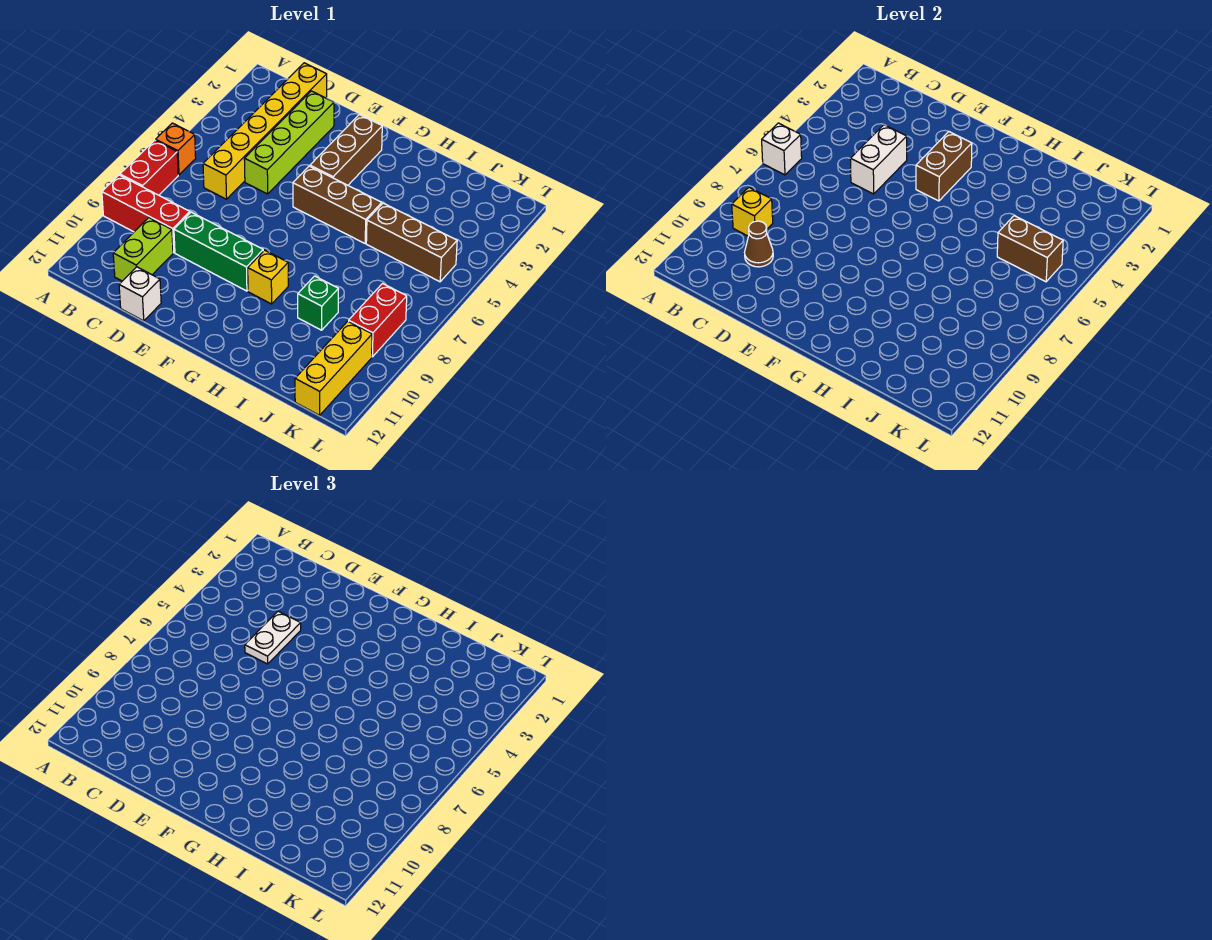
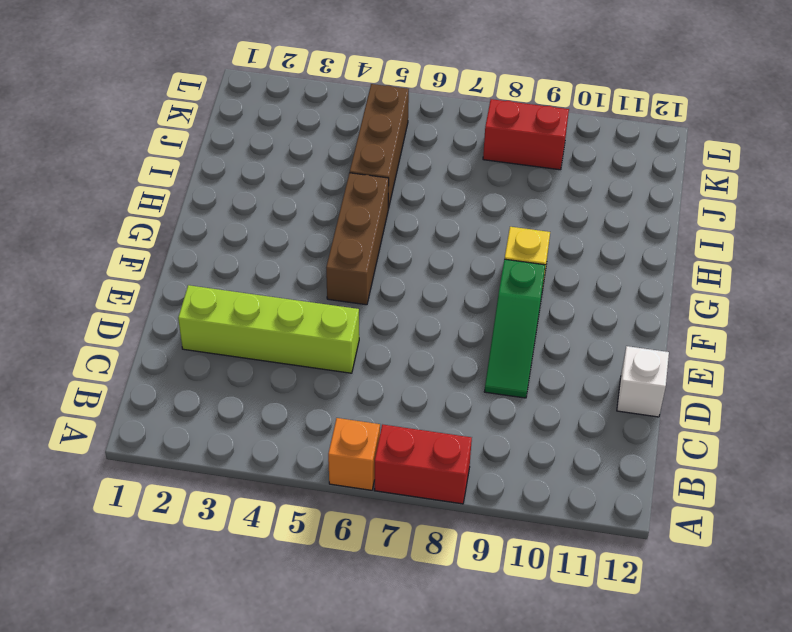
green slope D9:F9 level 1 top F -> green brick D9:F9 level 1
none -> red brick A9:C9 level 1
none -> yellow brick C1:C6 level 1
none -> lime brick C10:C11 level 1

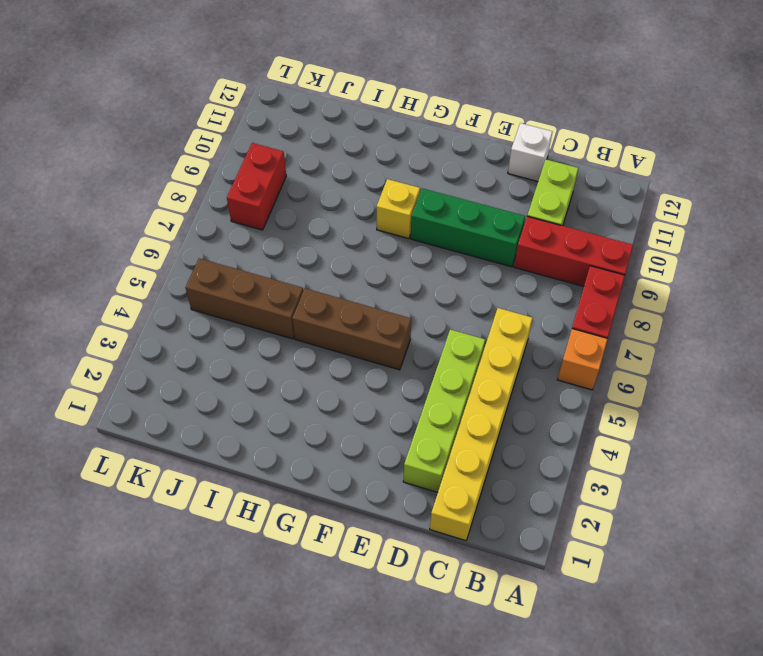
none -> brown brick F2:F4 level 1
none -> green brick I9 level 1
none -> yellow brick K10:K12 level 1

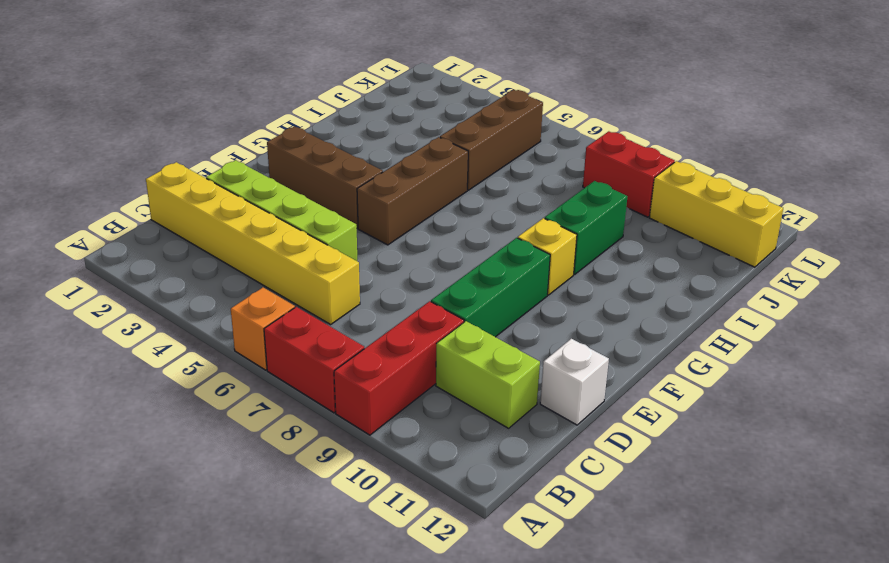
green brick H9:I9 level 1 -> green brick I9 level 1
none -> white brick A6 level 2
none -> yellow brick B9 level 2
none -> brown cone C10 level 2

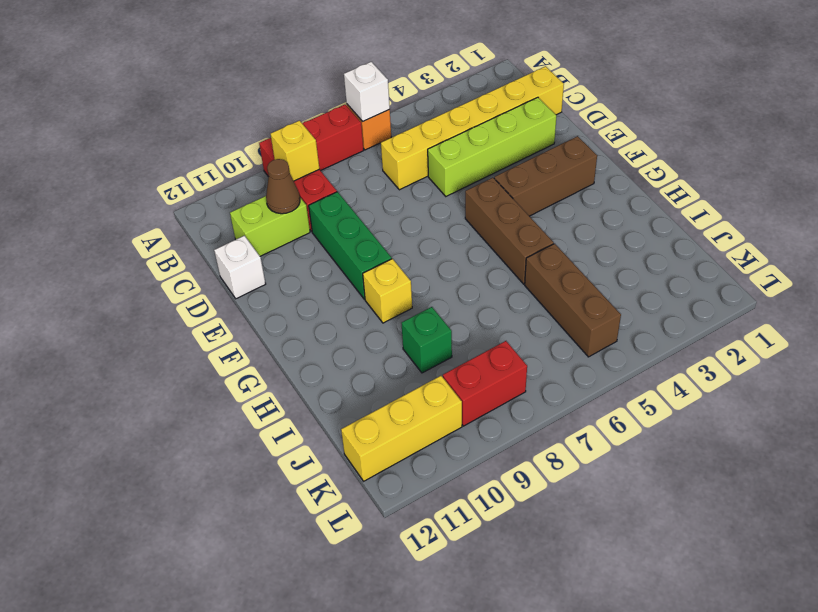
none -> white brick D4:D5 level 2
none -> brown brick F3:F4 level 2
none -> brown brick J5:K5 level 2

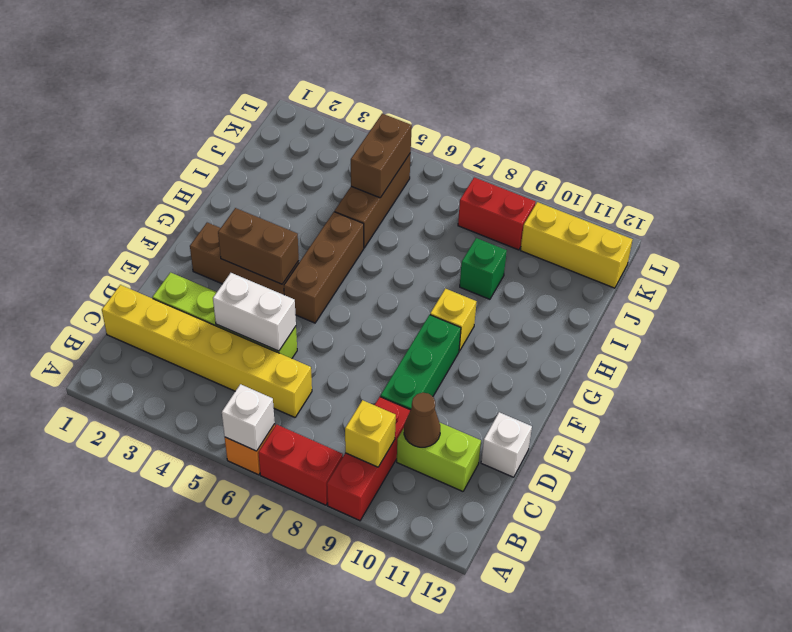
none -> white plate D4:D5 level 3

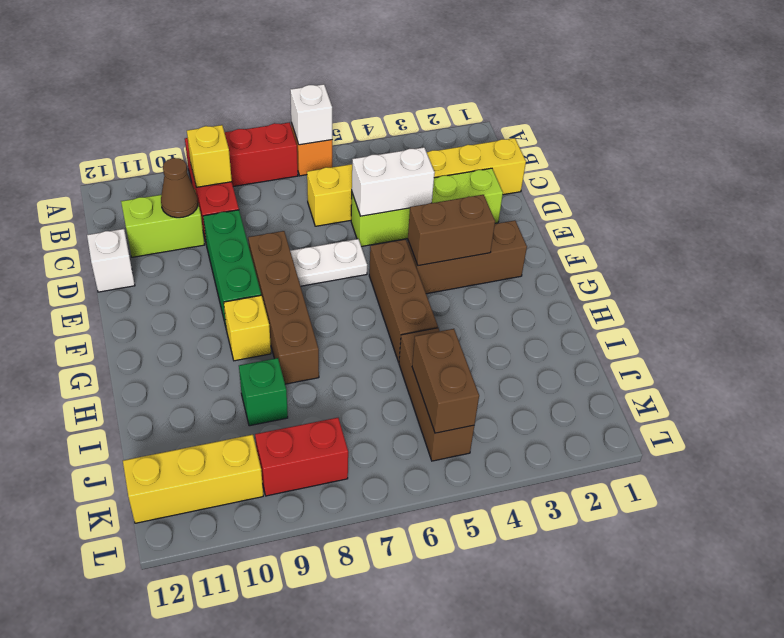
white plate E6:E7 level 1 -> white plate D4:D5 level 3
brown brick E8:H8 level 1 -> none

